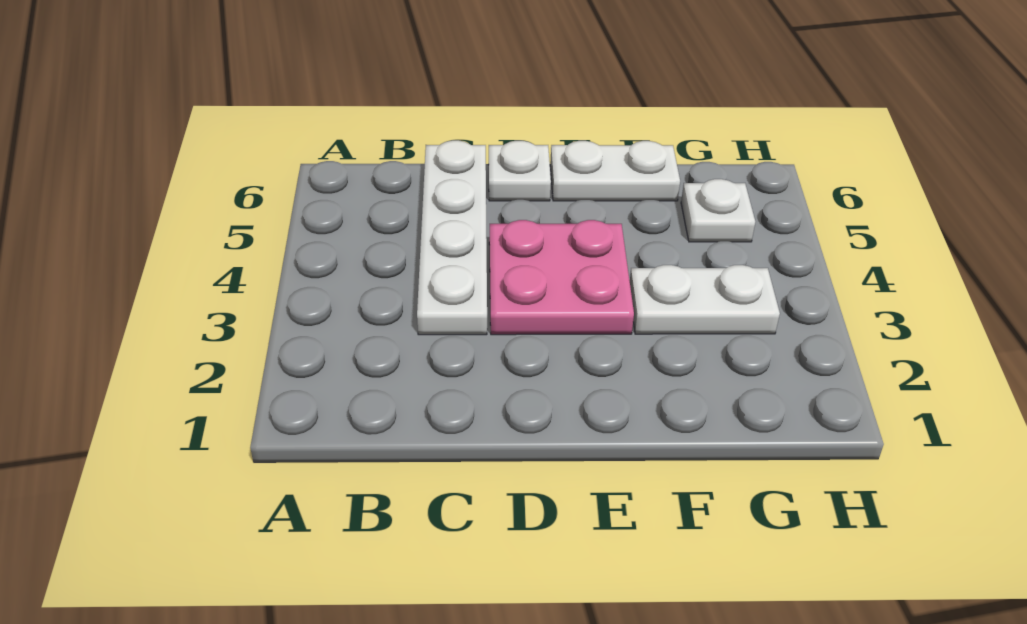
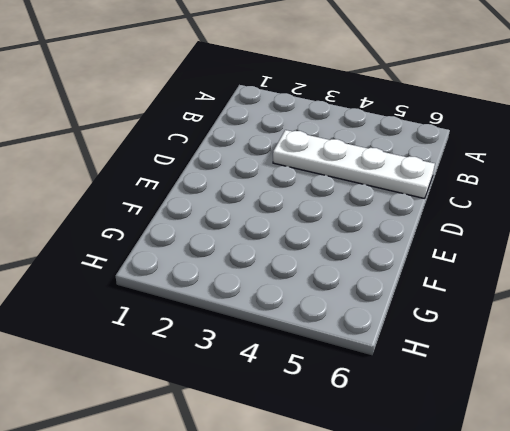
none -> pink plate D3:E4 level 1
none -> white plate D6 level 1

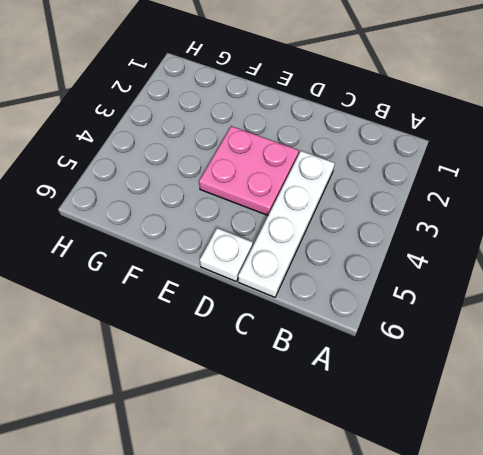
none -> white plate E6:F6 level 1
none -> white plate F3:G3 level 1

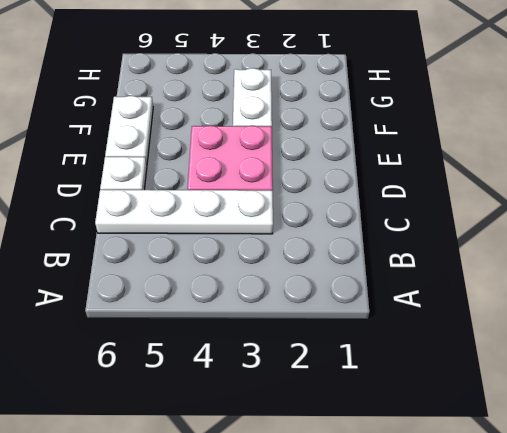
none -> white plate G5 level 1

